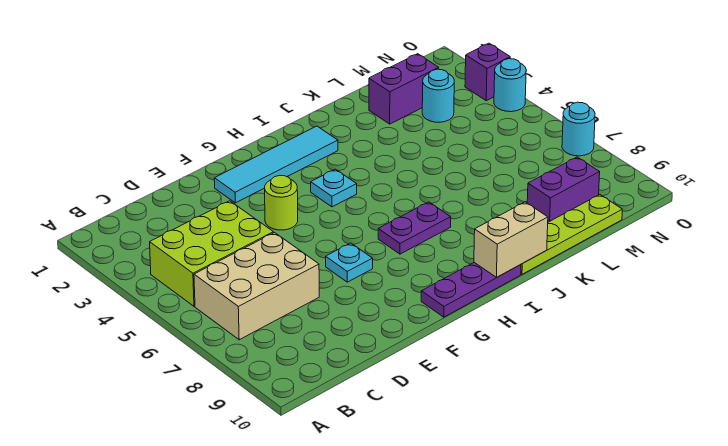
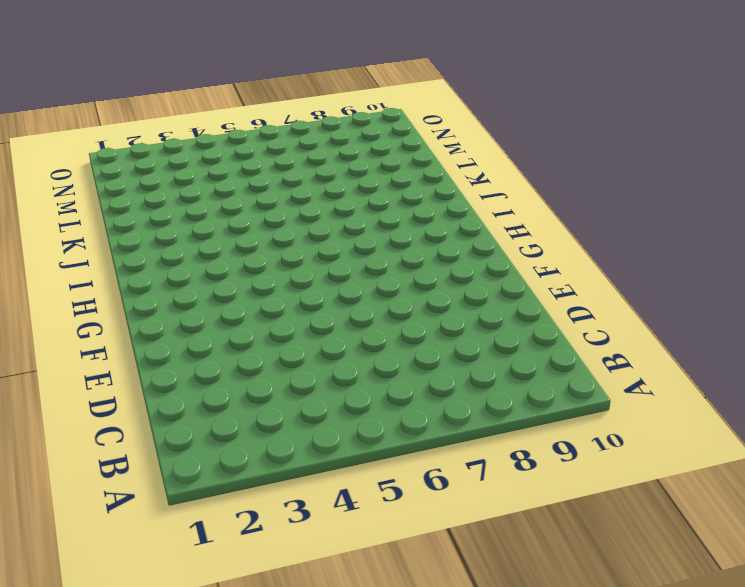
none -> lime brick B4:D5 level 1
none -> tan brick B6:D7 level 1
none -> cyan tile F2:I2 level 1

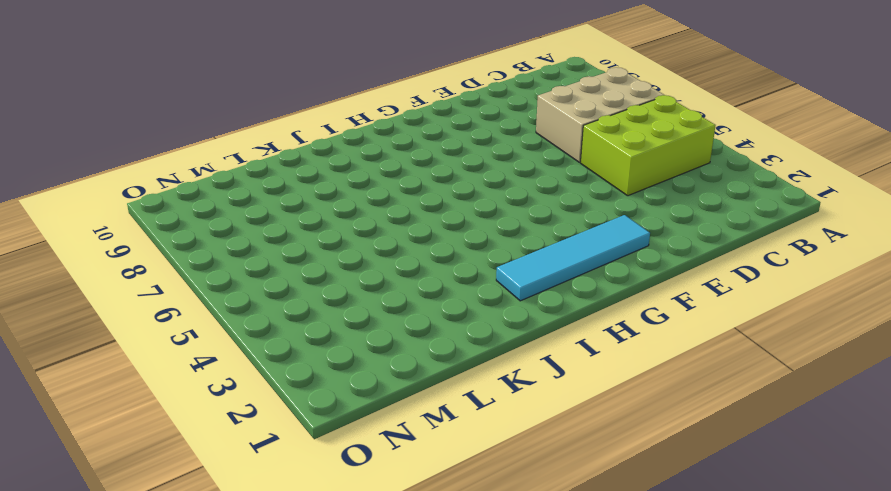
none -> lime round brick F4 level 1
none -> cyan plate F7 level 1
none -> purple plate G10:I10 level 1

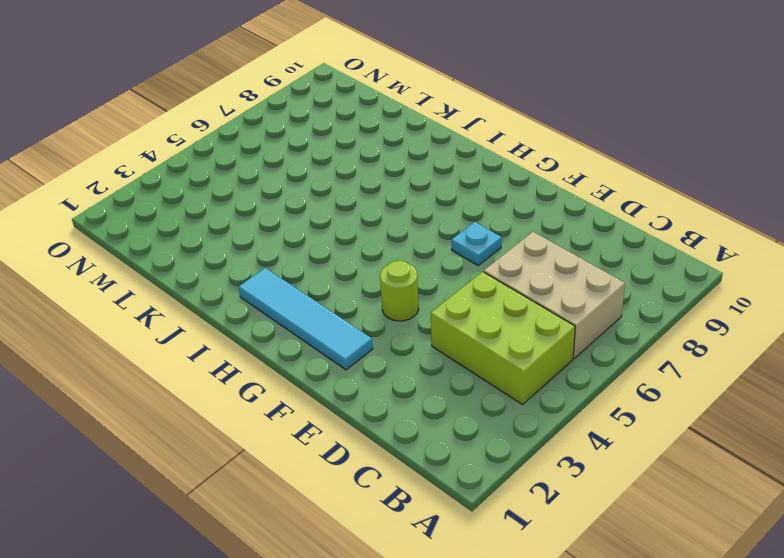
none -> purple plate G10:I10 level 1
none -> cyan plate H4 level 1
none -> purple plate H7:I7 level 1

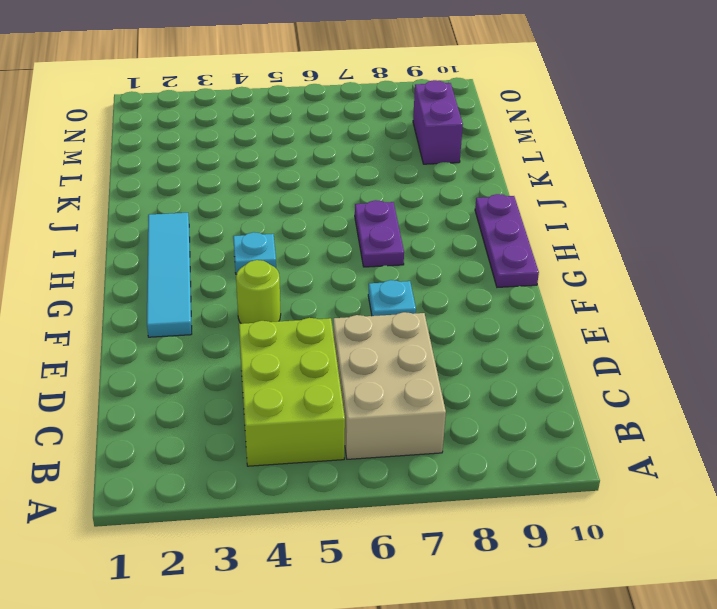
none -> lime plate J10:M10 level 1
none -> purple brick L2:M2 level 1
none -> cyan round brick M3 level 1

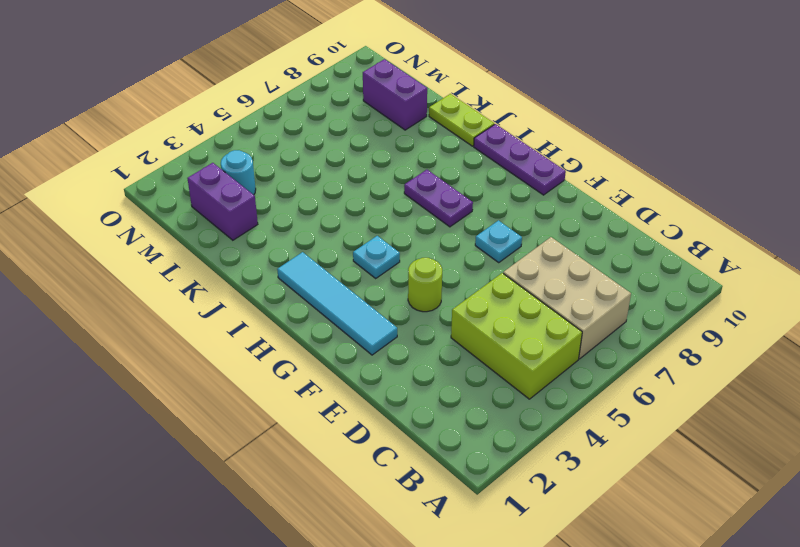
lime plate J10:K10 level 1 -> lime plate J10:M10 level 1
none -> purple brick O3 level 1
none -> cyan round brick O4 level 1
none -> cyan round brick O7 level 1

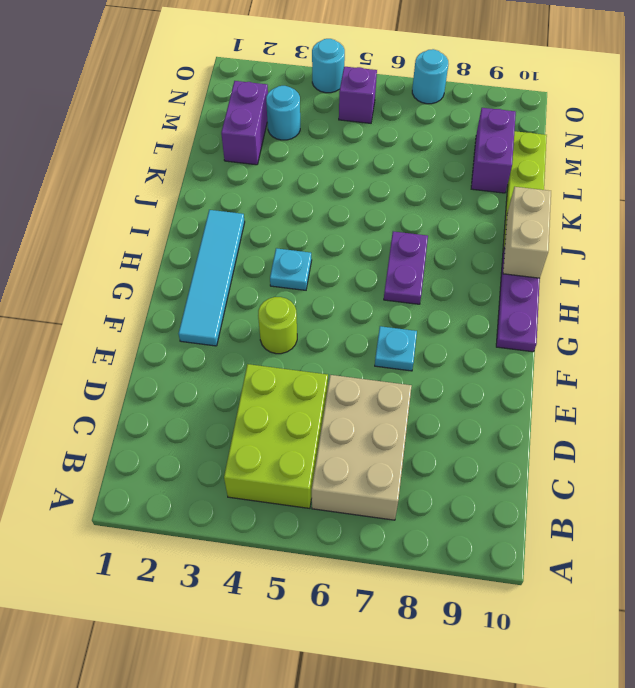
purple brick N5 level 1 -> purple brick O3 level 1

